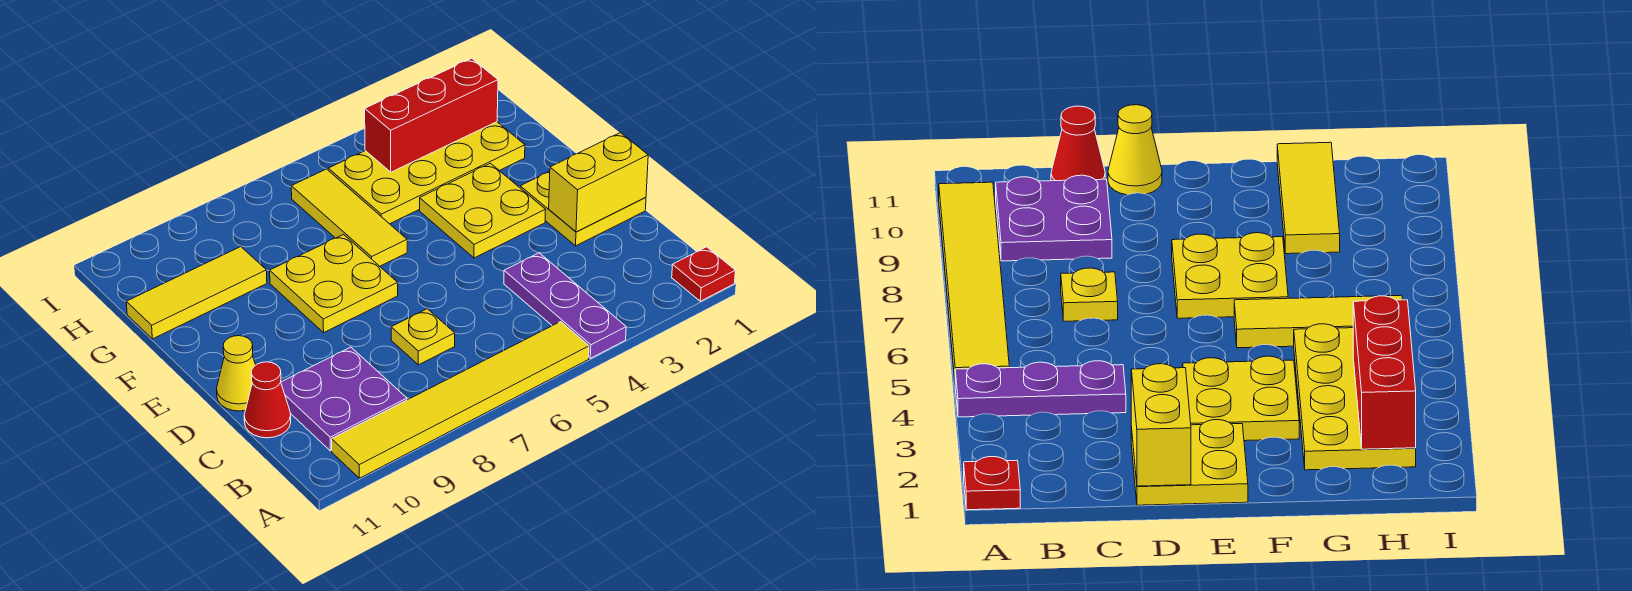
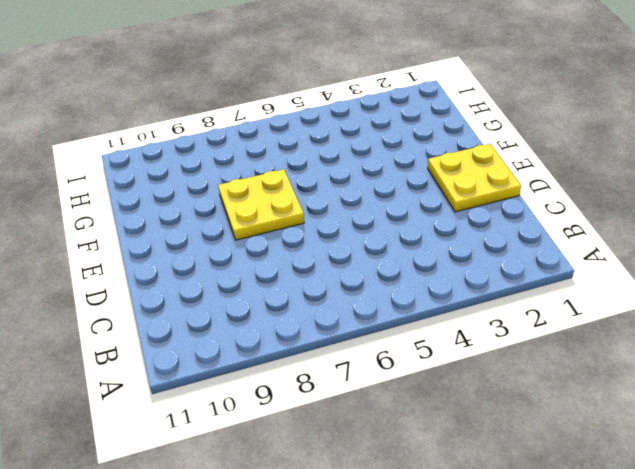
none -> red plate A1 level 1
none -> purple plate A4:C4 level 1
none -> yellow tile A5:A10 level 1

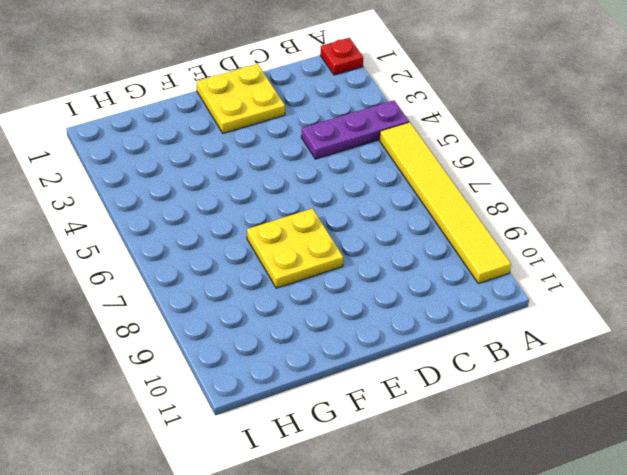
none -> purple plate B9:C10 level 1
none -> yellow plate C7 level 1
none -> red cone C11 level 1

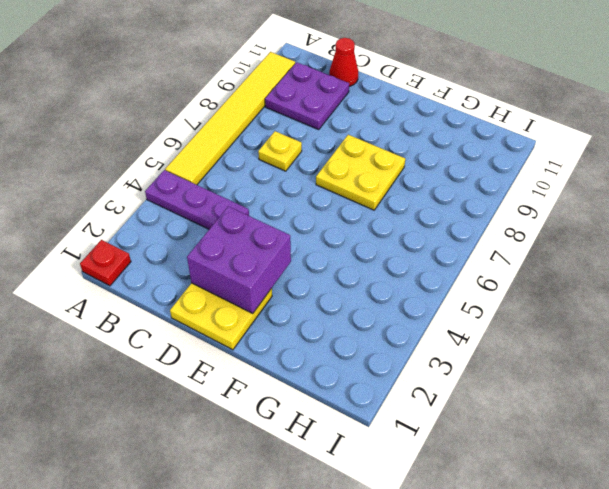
purple brick D2:E3 level 2 -> yellow brick D1:D2 level 2
none -> yellow cone D11 level 1
none -> yellow plate E3:F4 level 1
none -> yellow tile F6:H6 level 1

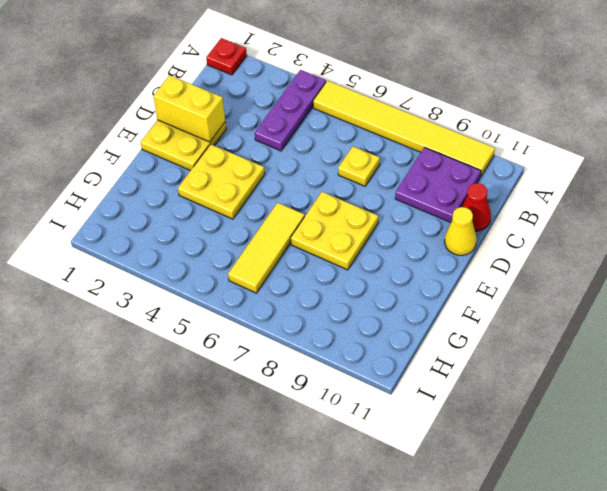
none -> yellow plate G2:H5 level 1
none -> yellow tile G9:G11 level 1
none -> red brick H2:H4 level 2

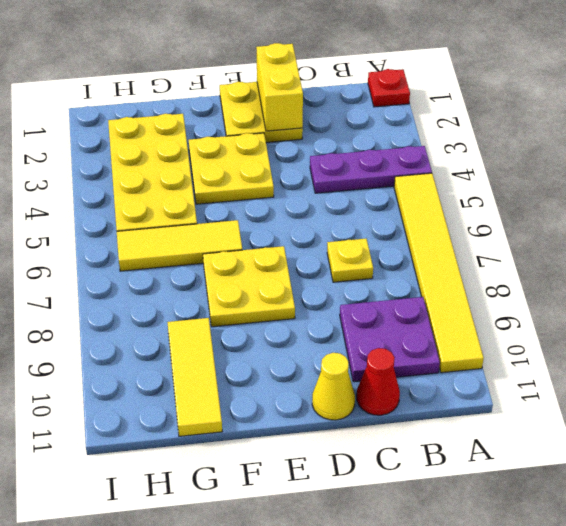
none -> red brick H2:H4 level 2

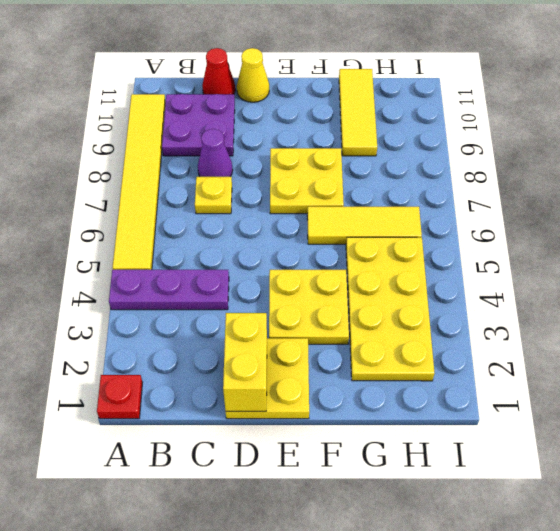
purple cone C8 level 1 -> none
none -> red brick H2:H4 level 2

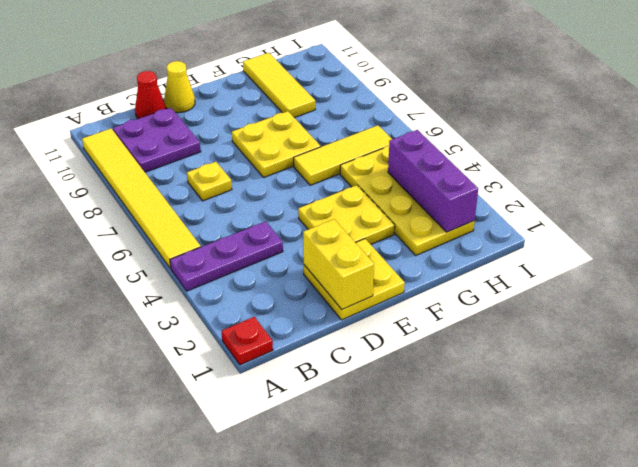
purple brick H2:H4 level 2 -> red brick H2:H4 level 2

